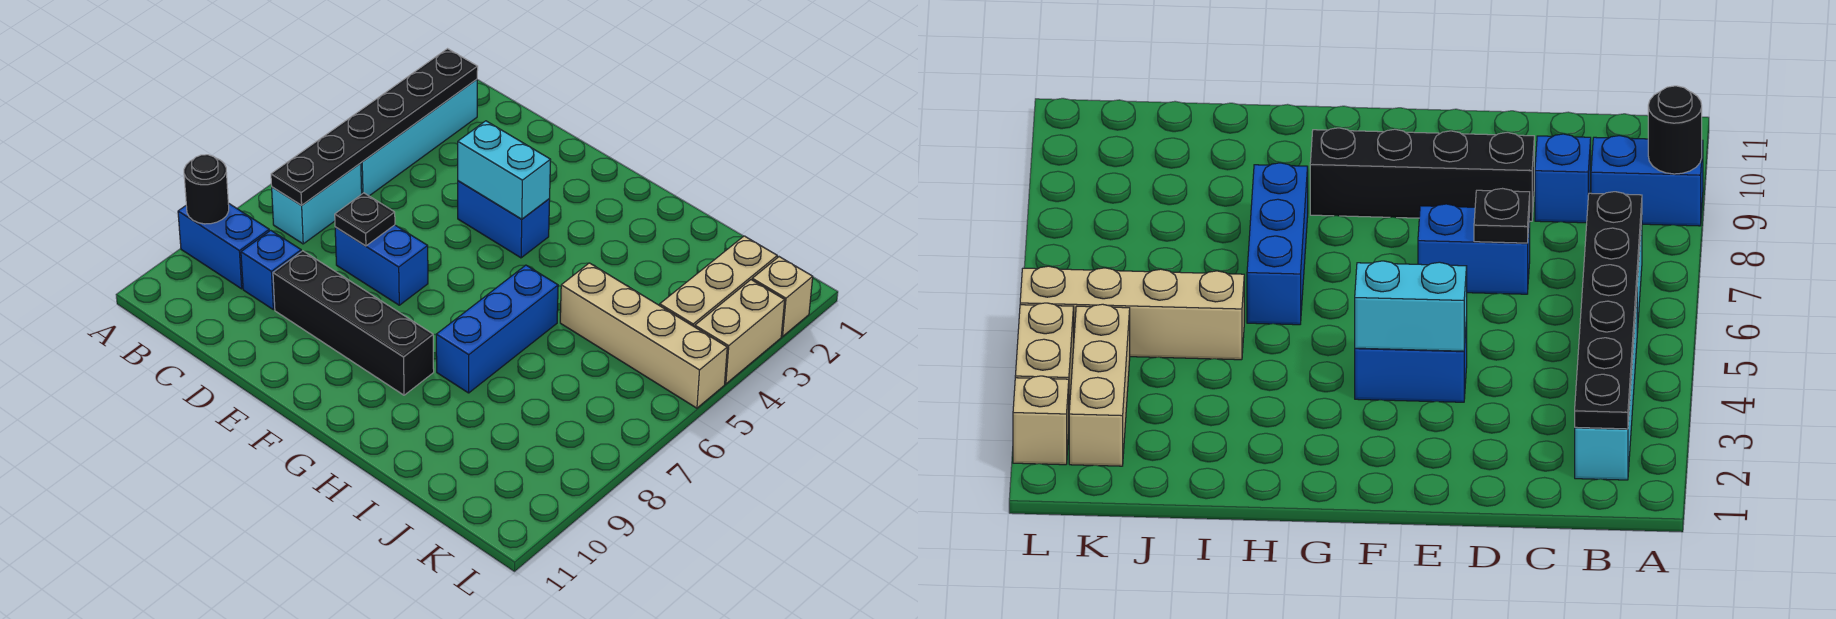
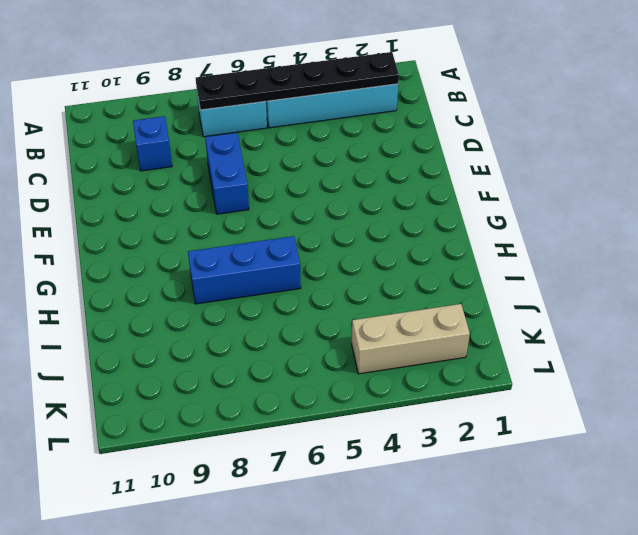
none -> blue brick A9:B9 level 1
none -> black brick D9:G9 level 1
none -> blue brick E4:F4 level 1

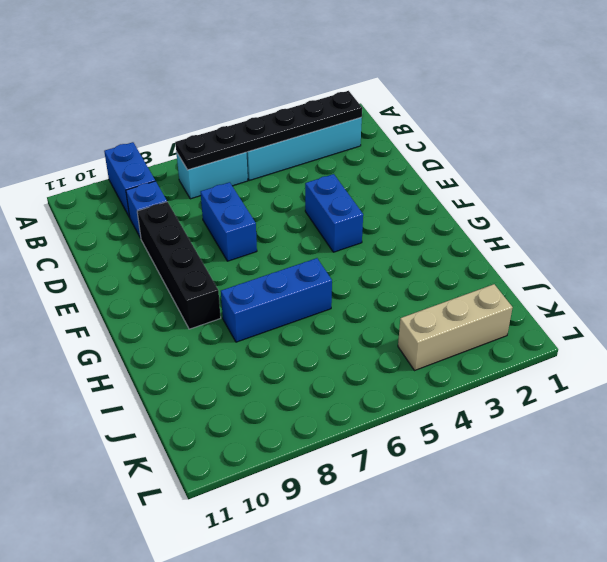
none -> tan brick I5:L5 level 1
none -> tan brick L2 level 1
none -> tan brick L3:L4 level 1

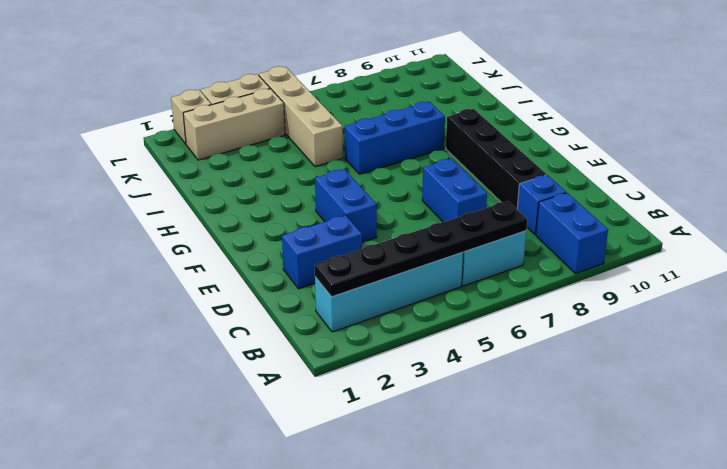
blue brick D2:D3 level 1 -> none
none -> black round brick A9 level 2
none -> black plate D7 level 2
none -> cyan brick E4:F4 level 2

